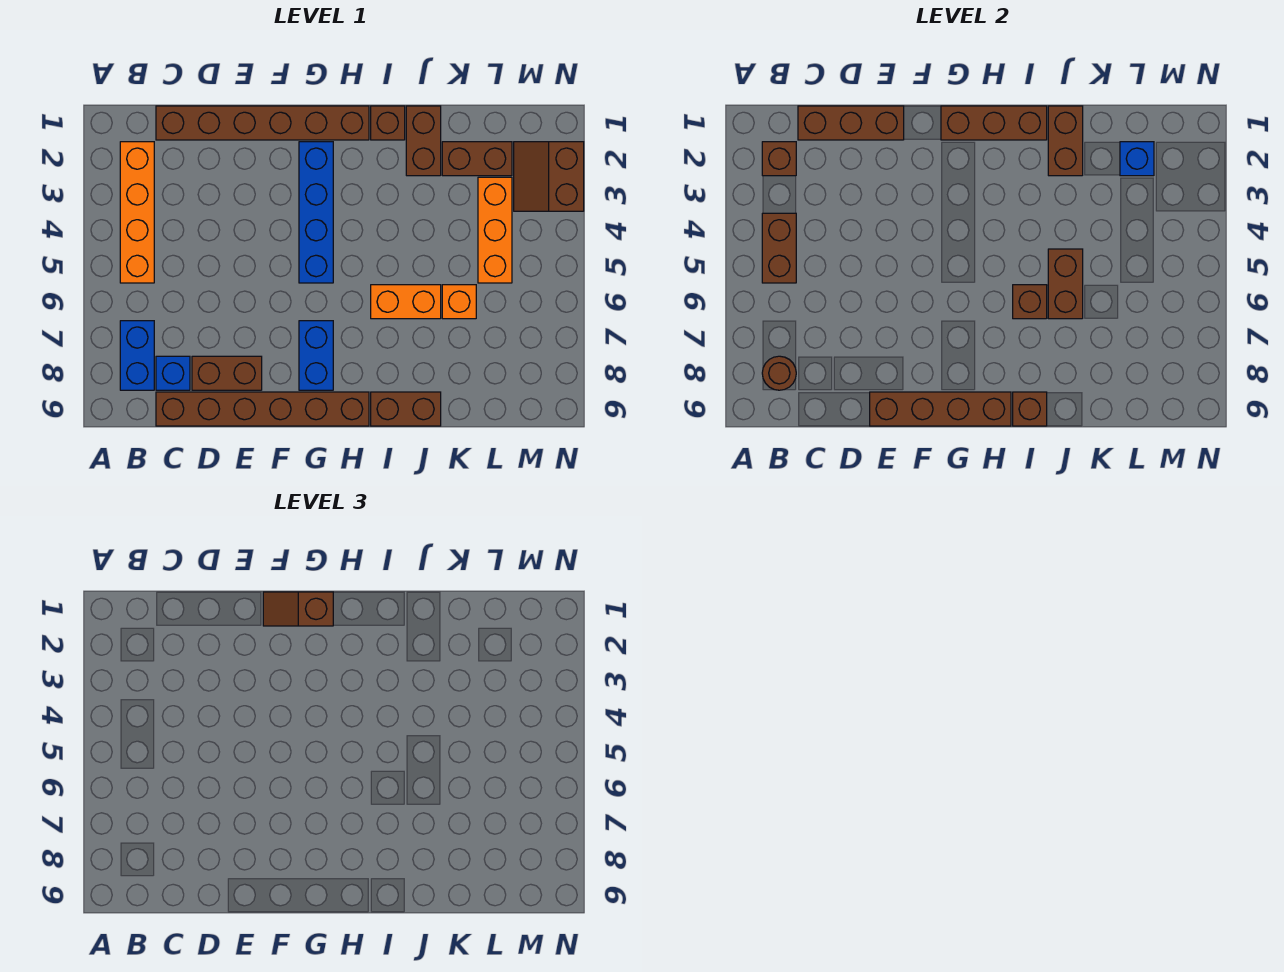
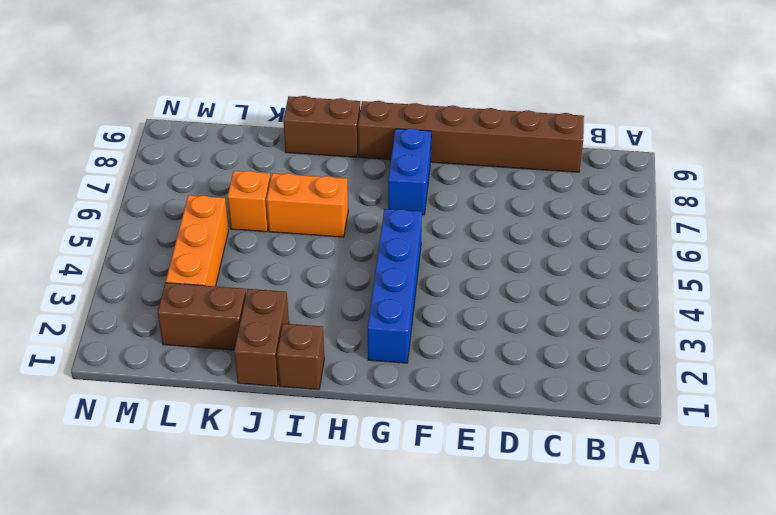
none -> orange brick B2:B5 level 1
none -> blue brick B7:B8 level 1
none -> brown brick C1:H1 level 1

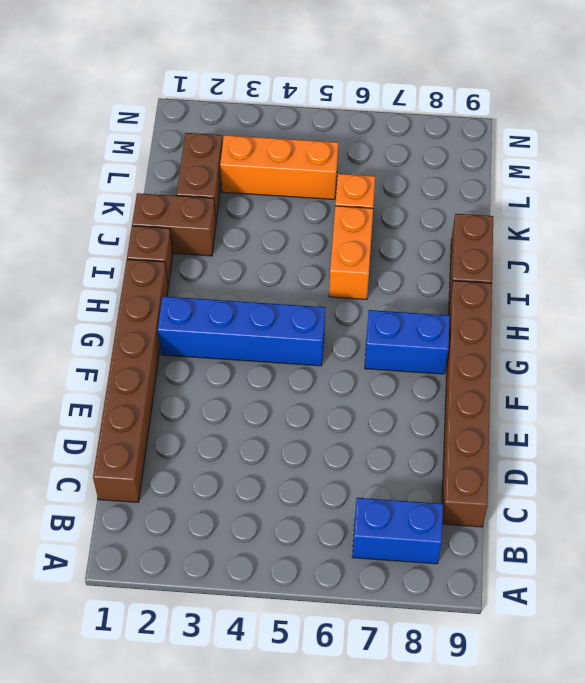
none -> orange brick B2:B5 level 1
none -> blue brick C8 level 1
none -> brown brick D8:E8 level 1

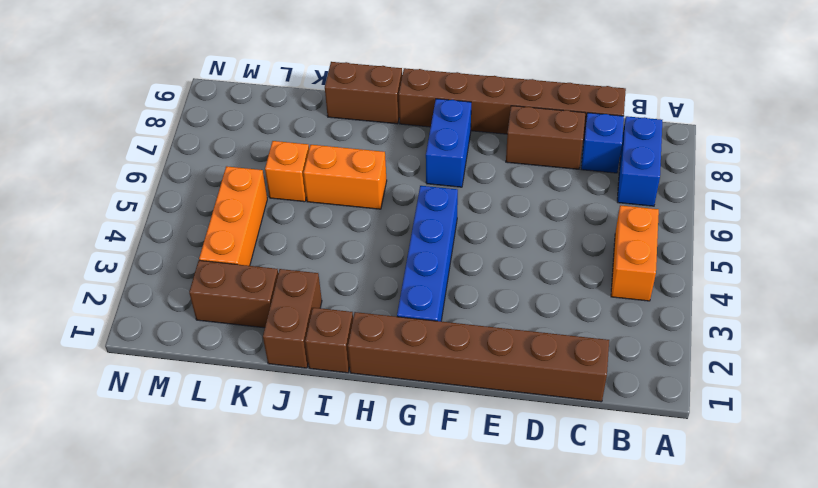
orange brick B4:B5 level 1 -> orange brick B2:B5 level 1
none -> brown slope M2:N3 level 1 top N
none -> brown brick B2 level 2
none -> brown brick B4:B5 level 2

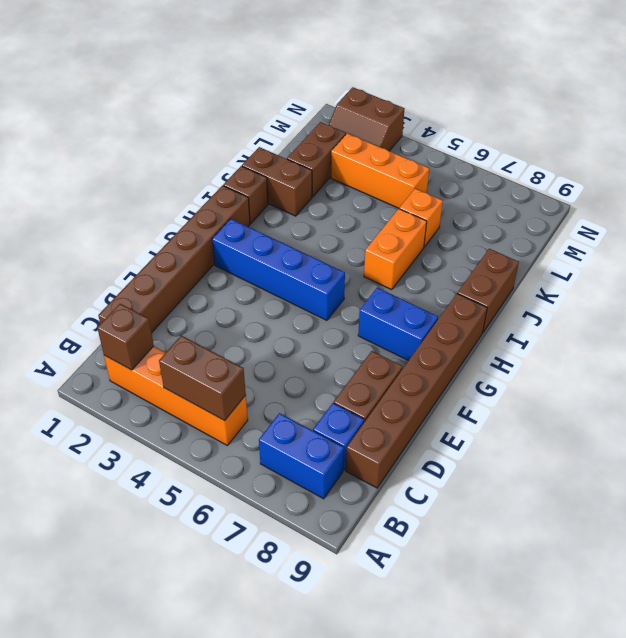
none -> brown round brick B8 level 2
none -> brown brick C1:E1 level 2
none -> brown brick E9:H9 level 2

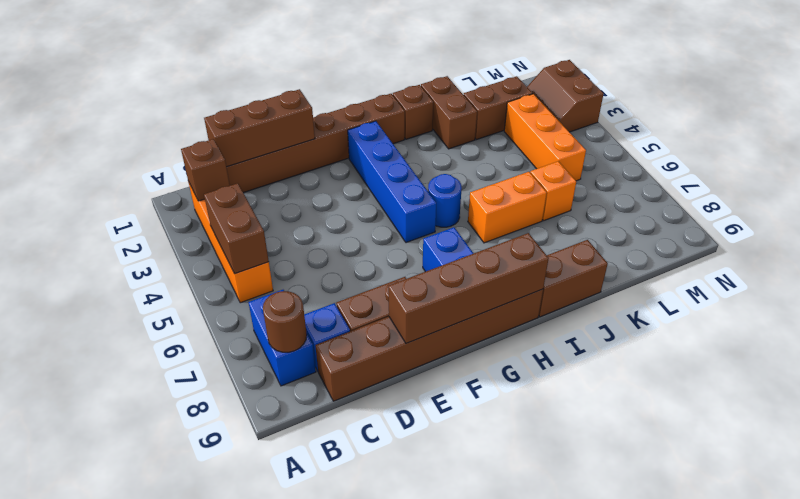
blue round brick H5 level 1 -> none
none -> brown brick G1:I1 level 2
none -> brown brick I6 level 2
none -> brown brick I9 level 2

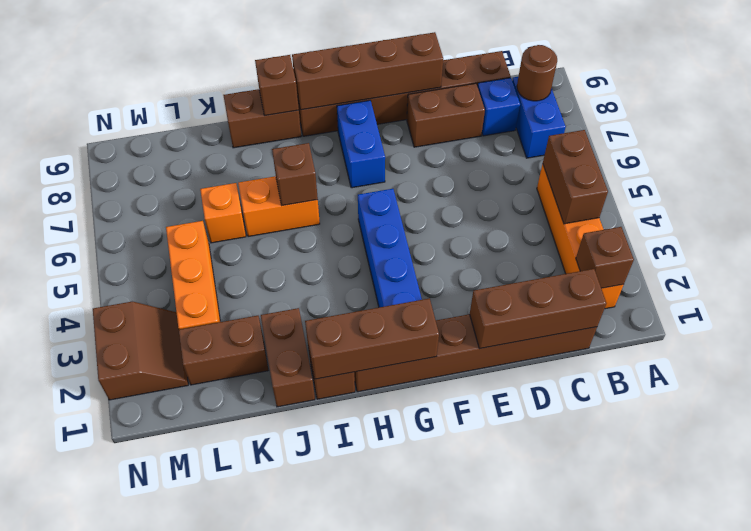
none -> brown brick J1:J2 level 2
none -> brown brick J5:J6 level 2
none -> blue brick L2 level 2

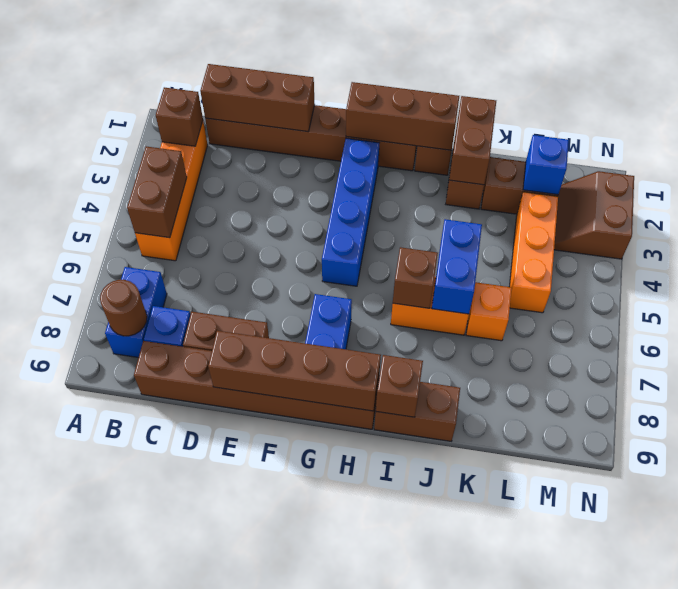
blue brick J5:J6 level 2 -> brown brick J5:J6 level 2
none -> brown slope F1:G1 level 3 top G

